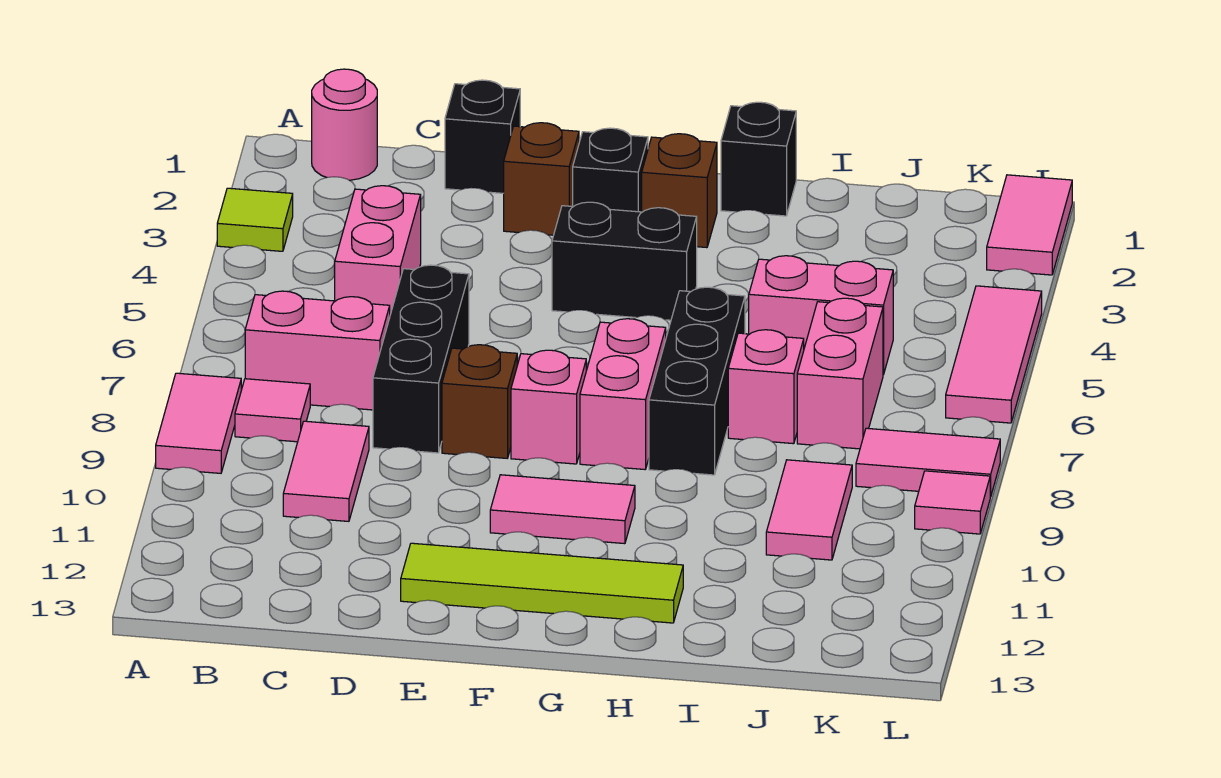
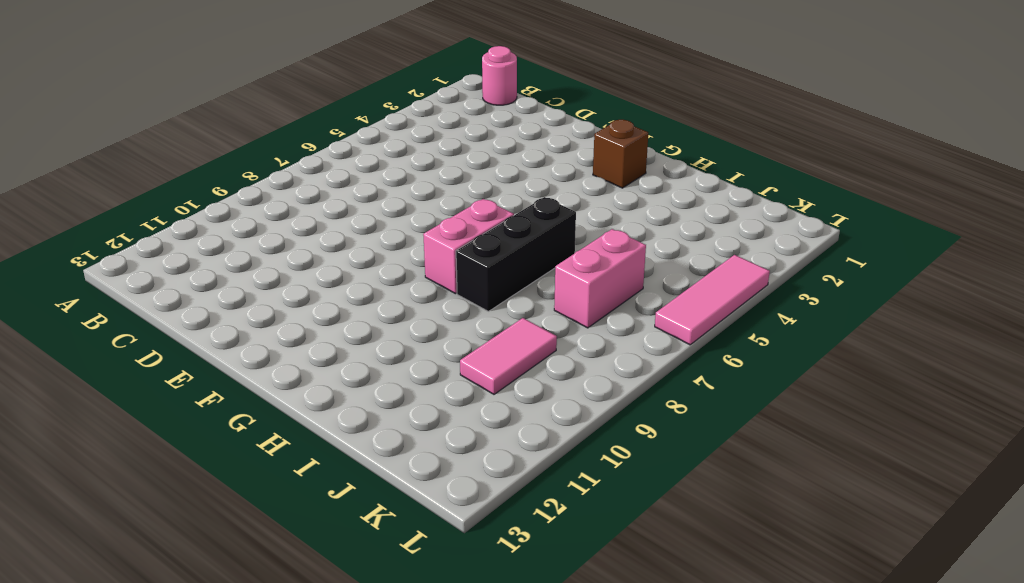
none -> lime tile A3 level 1
none -> pink tile A8:A9 level 1
none -> pink brick B7:C7 level 1

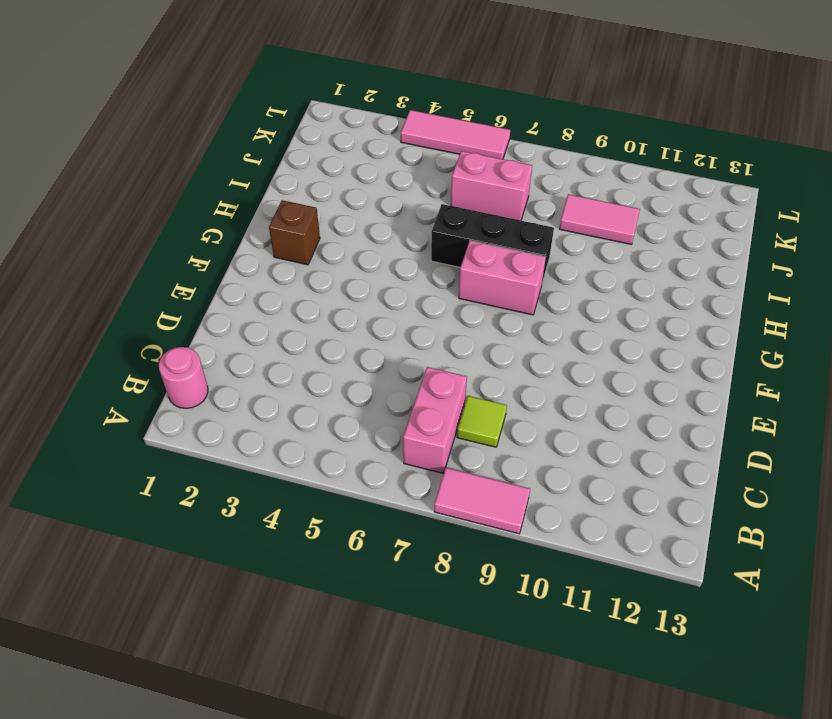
lime tile C8 level 1 -> lime tile A3 level 1
none -> pink tile B8 level 1
none -> pink brick C4:C5 level 1
none -> pink tile C9:C10 level 1

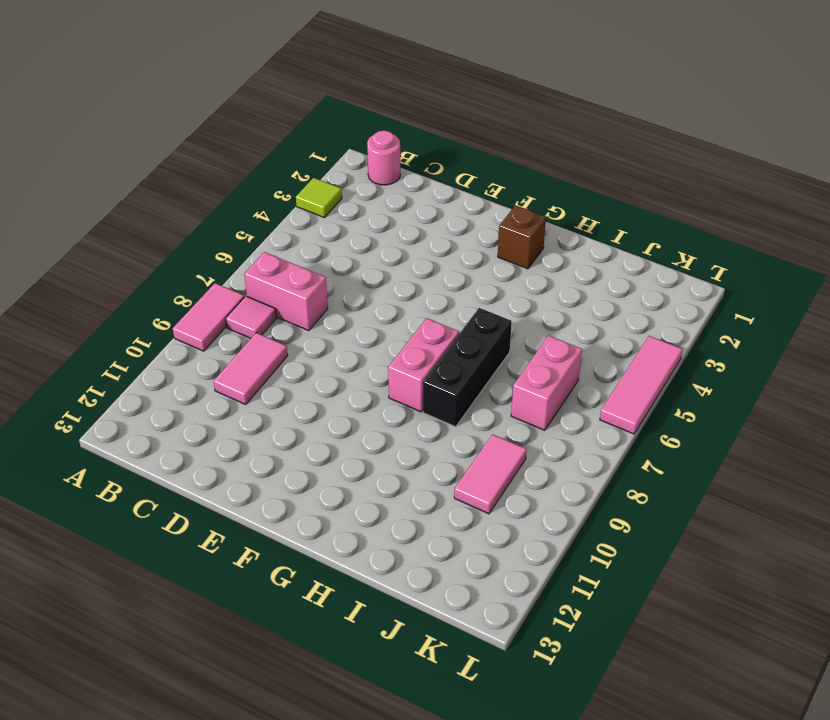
none -> pink brick C4:C5 level 1
none -> black brick D1 level 1
none -> black brick D6:D8 level 1

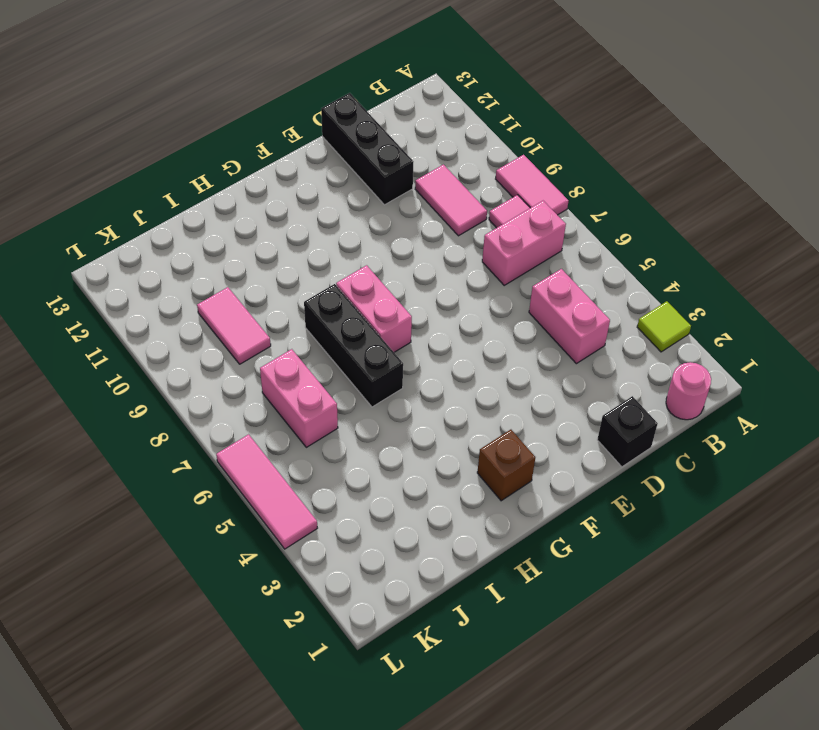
black brick D11:D13 level 1 -> black brick D6:D8 level 1
none -> brown brick E2 level 1
none -> brown brick E8 level 1
none -> lime tile E12:H12 level 1

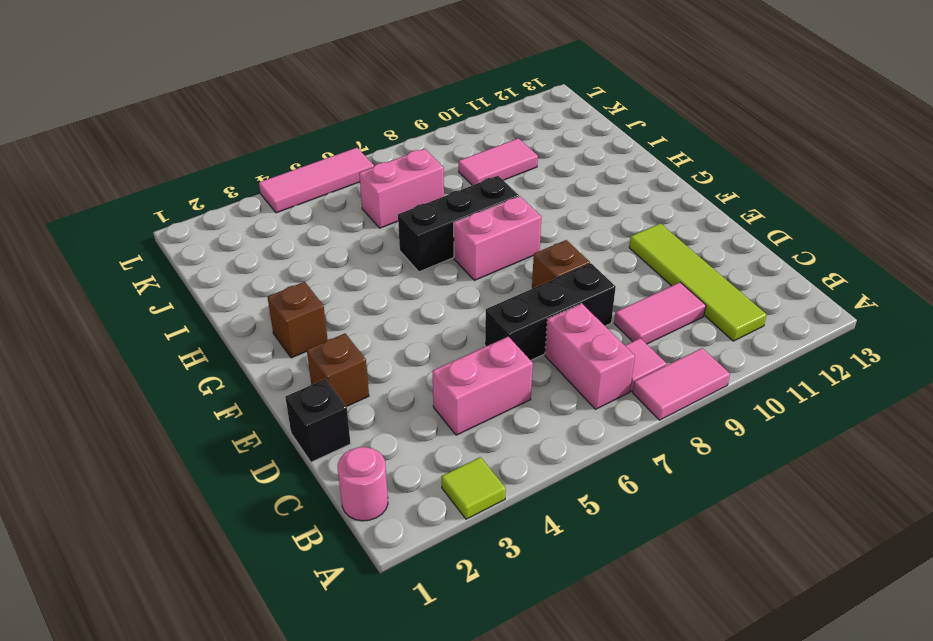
lime tile B11:E11 level 1 -> lime tile E12:H12 level 1
none -> black brick F2 level 1
none -> black brick F4:G4 level 1
none -> pink brick F8 level 1

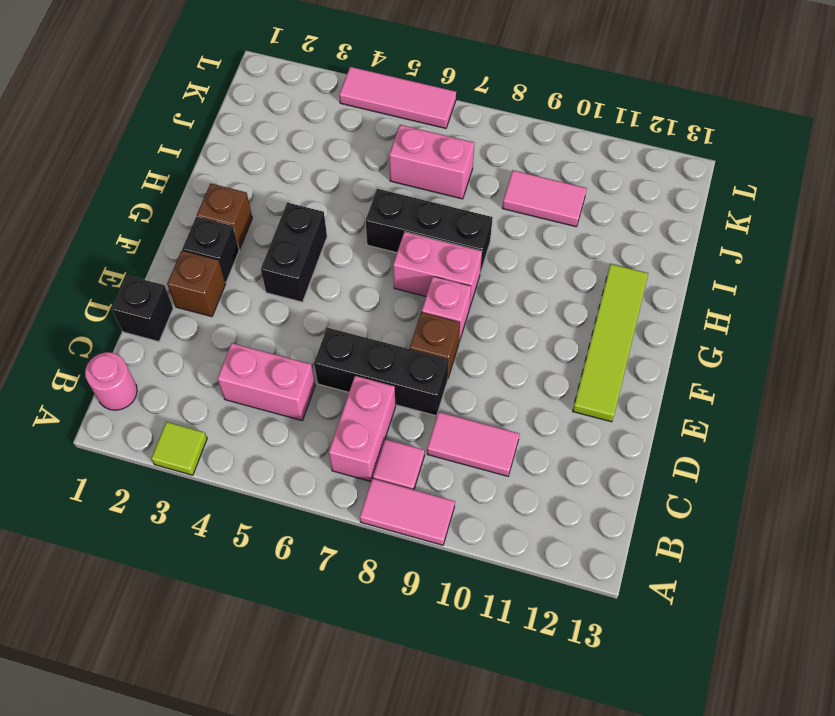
none -> pink tile F10:G10 level 1
none -> black brick H1 level 1
none -> pink brick I5:J5 level 1

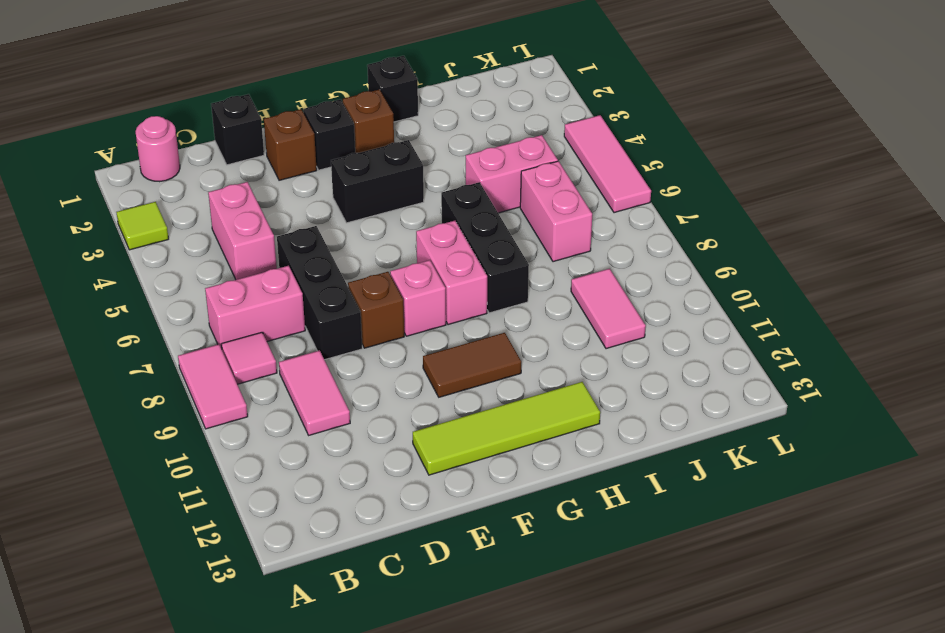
brown tile F10:G10 level 1 -> pink tile F10:G10 level 1
none -> pink brick I7 level 1
none -> pink tile K8:L8 level 1
none -> pink tile L1:L2 level 1

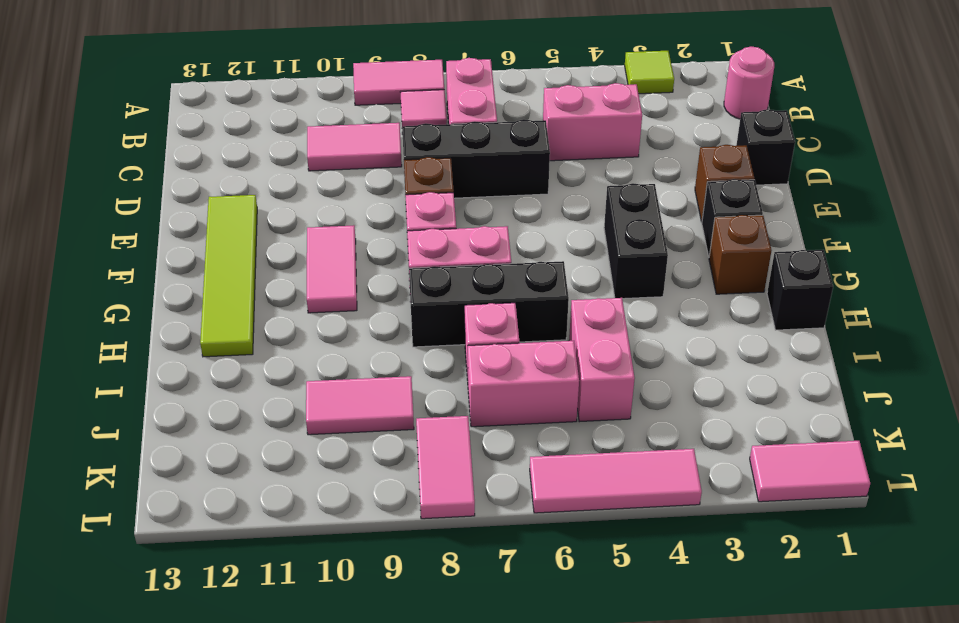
none -> pink tile L9 level 1

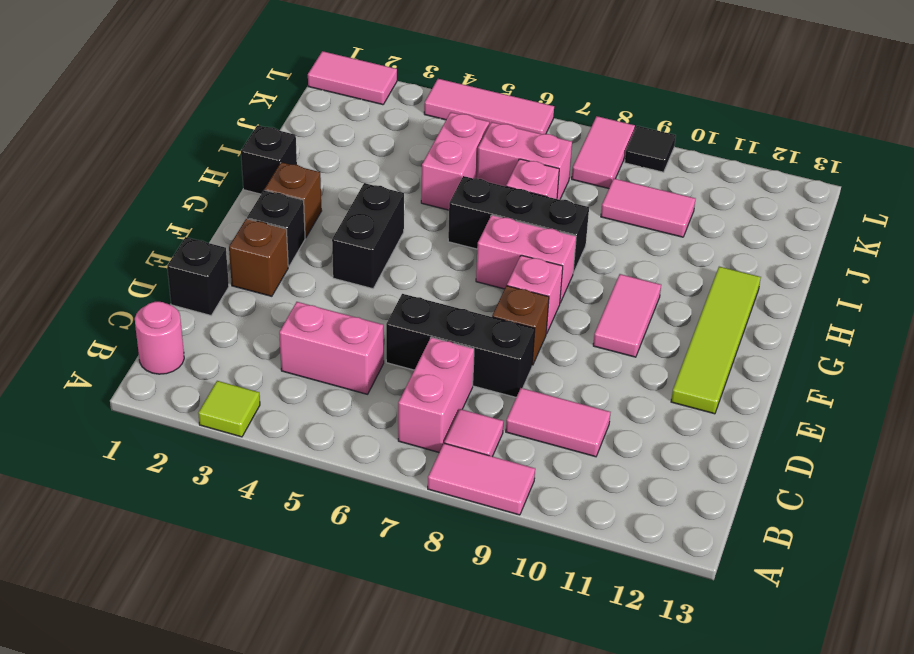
black tile L9 level 1 -> pink tile L9 level 1

